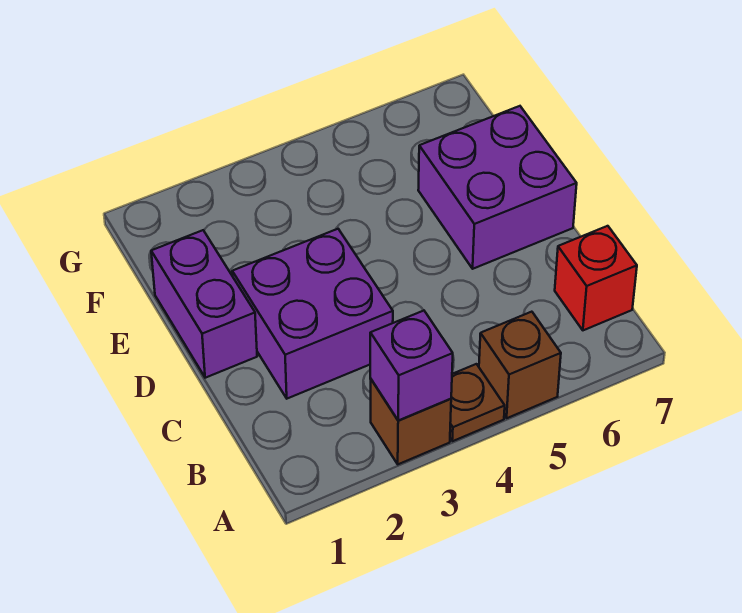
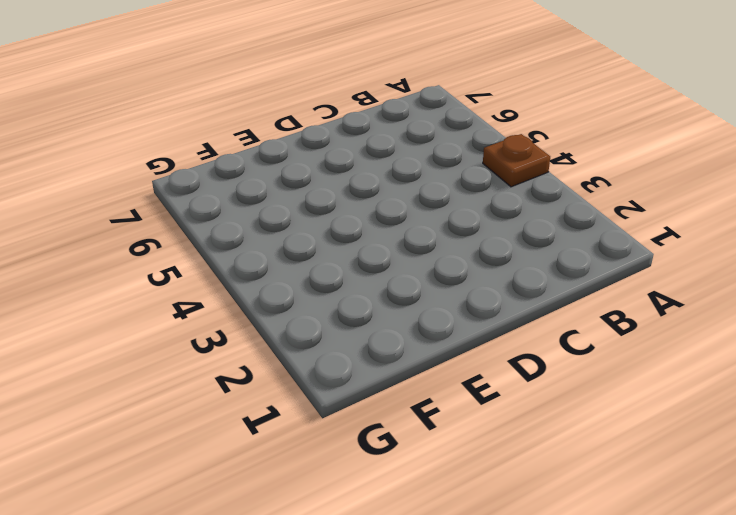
none -> brown brick A3 level 1
none -> brown brick A5 level 1

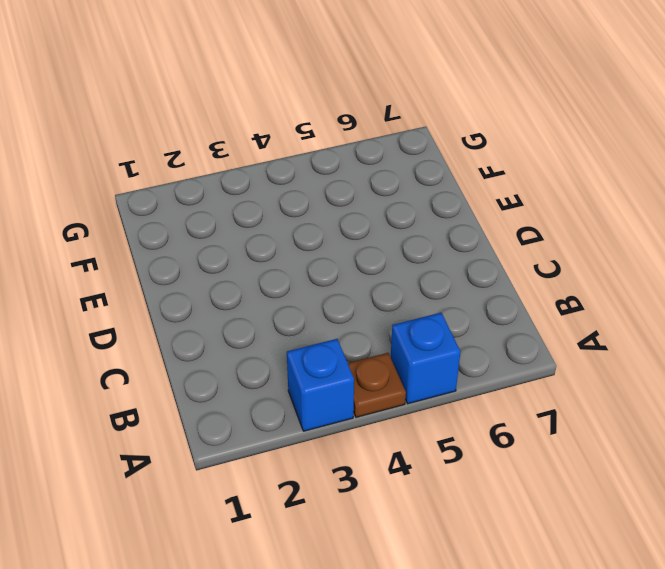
blue brick A3 level 1 -> brown brick A3 level 1
blue brick A5 level 1 -> brown brick A5 level 1
none -> red brick B7 level 1
none -> purple brick C2:D3 level 1

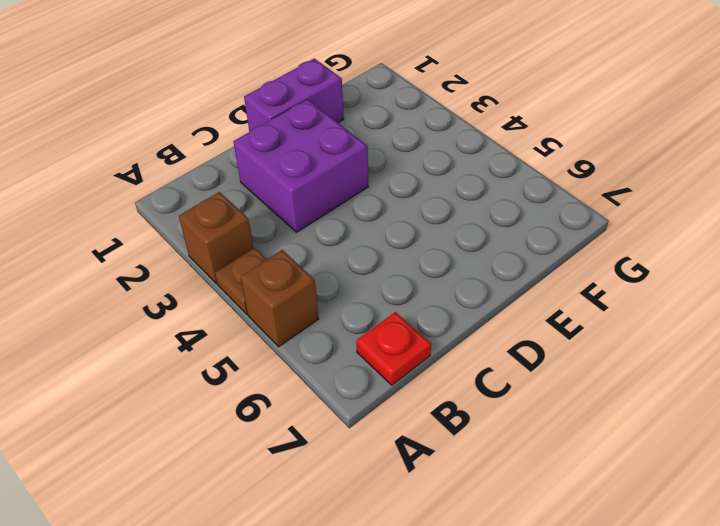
red plate B7 level 1 -> red brick B7 level 1
none -> purple brick D6:E7 level 1
none -> purple brick A3 level 2

